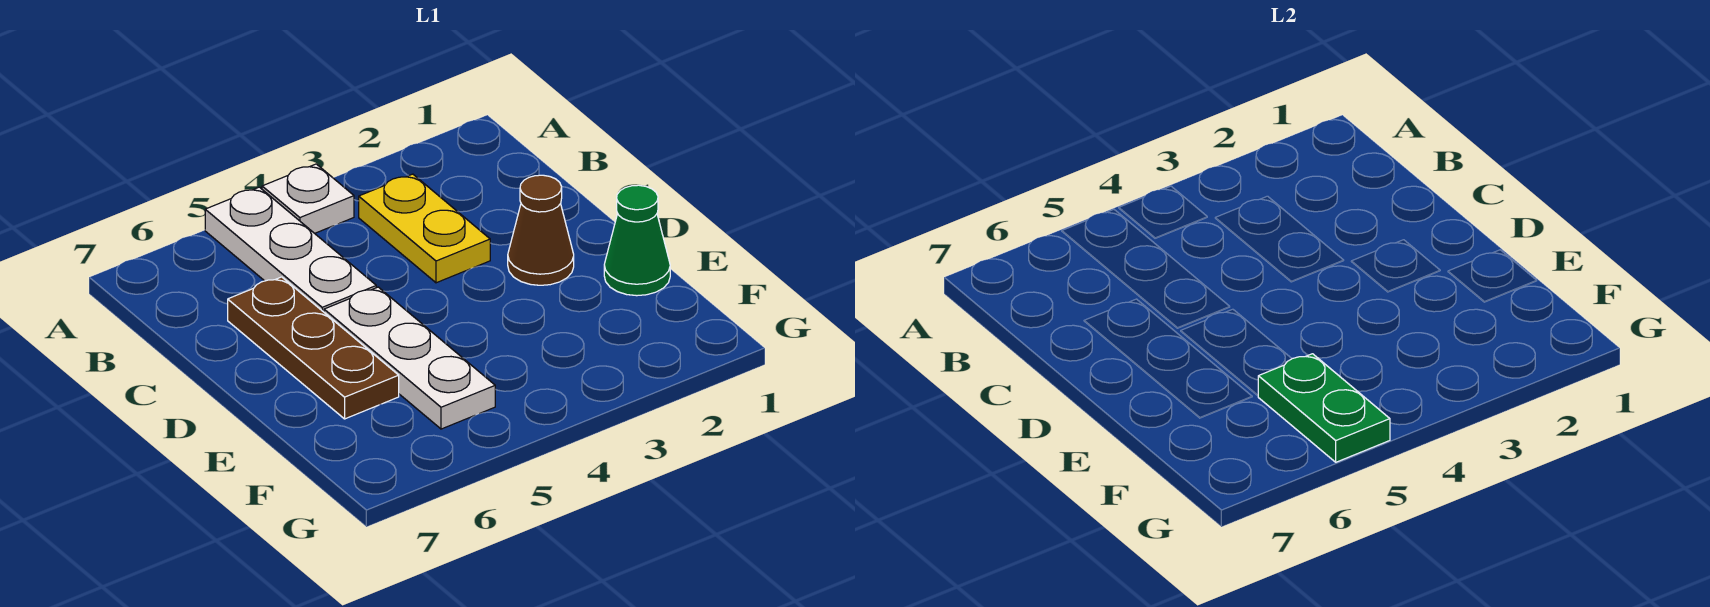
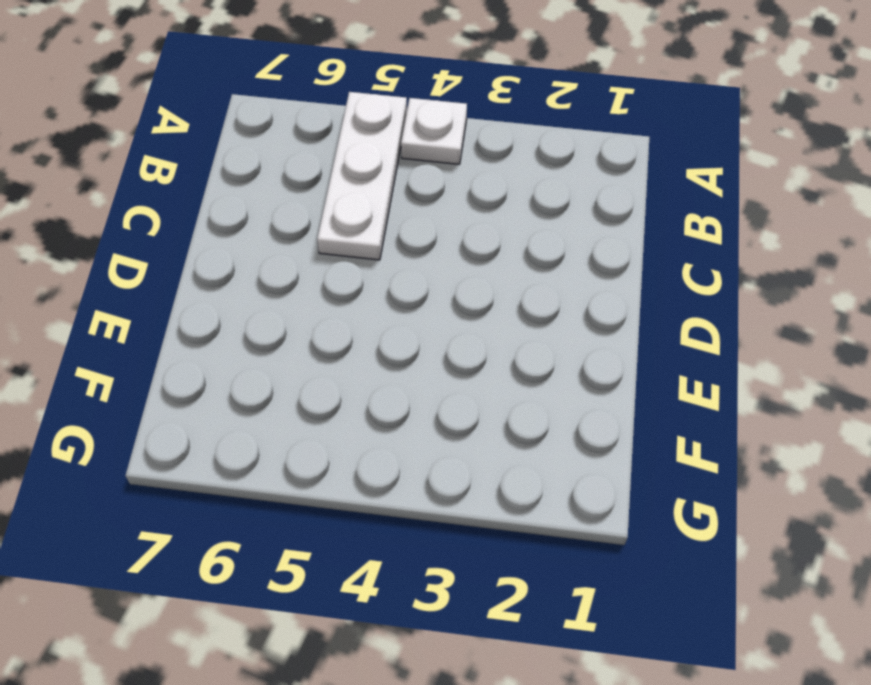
none -> yellow plate B3:C3 level 1
none -> brown plate C6:E6 level 1

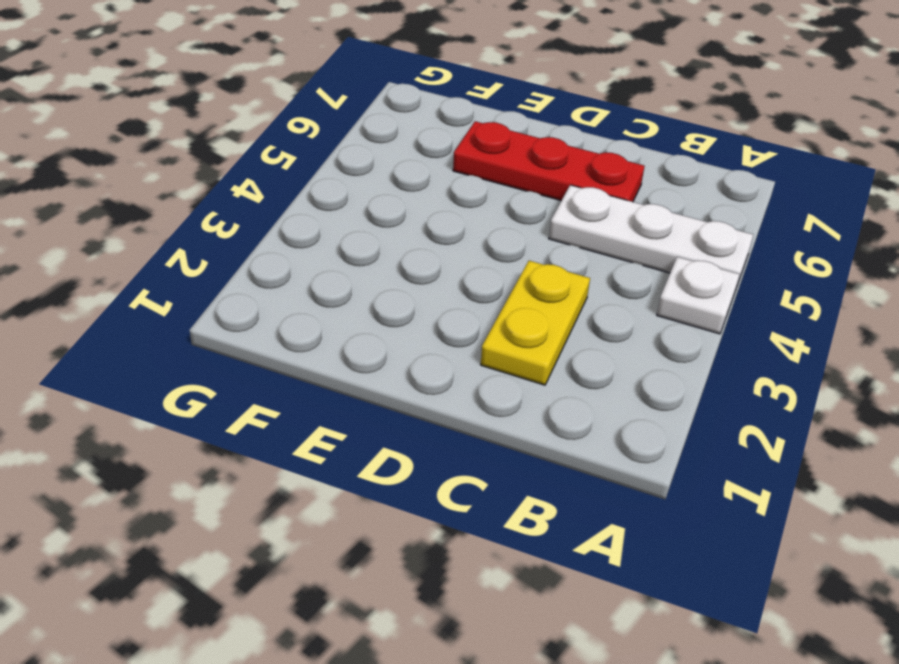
yellow plate C2:C3 level 1 -> yellow plate B3:C3 level 1
red plate C6:E6 level 1 -> brown plate C6:E6 level 1
none -> brown cone D2 level 1
none -> white plate D5:F5 level 1

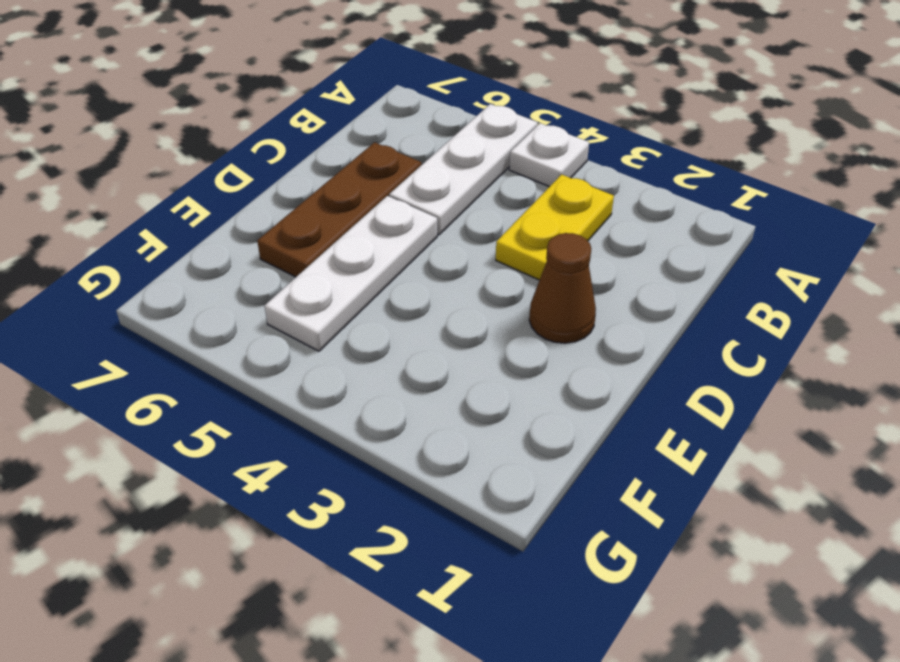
none -> green cone E1 level 1
none -> green plate F5:G5 level 2

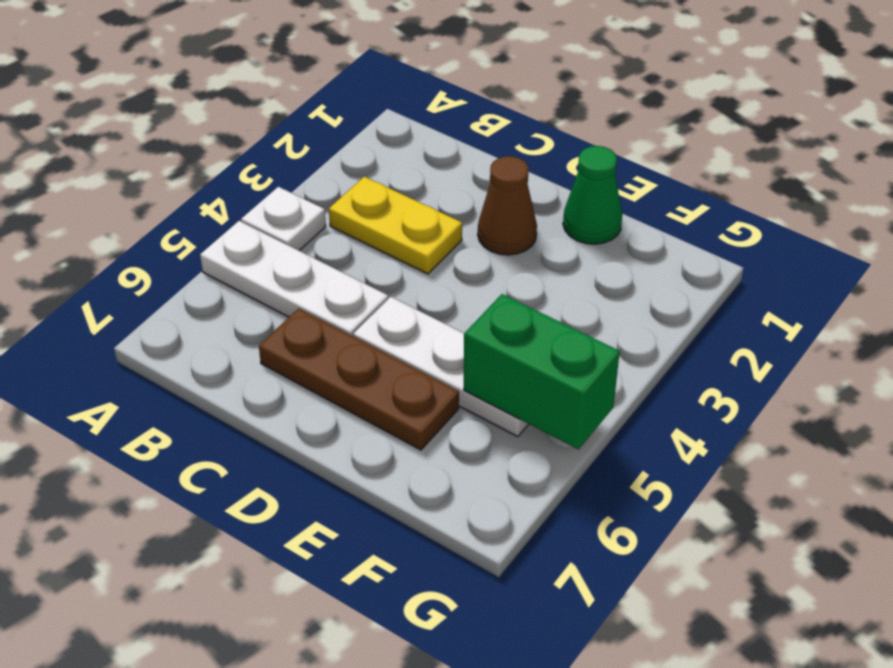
green brick F5:G5 level 2 -> green plate F5:G5 level 2

